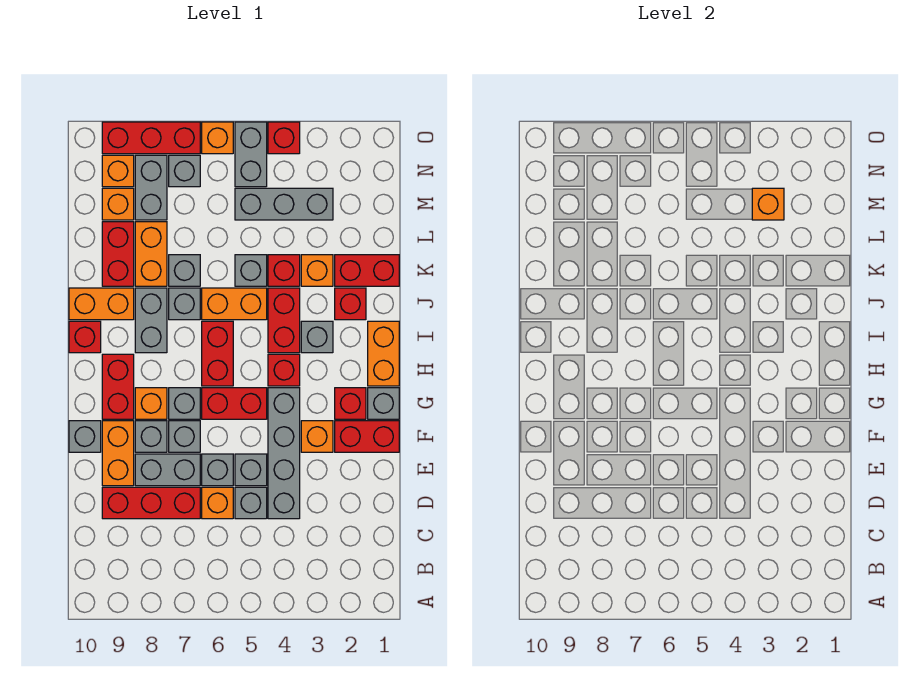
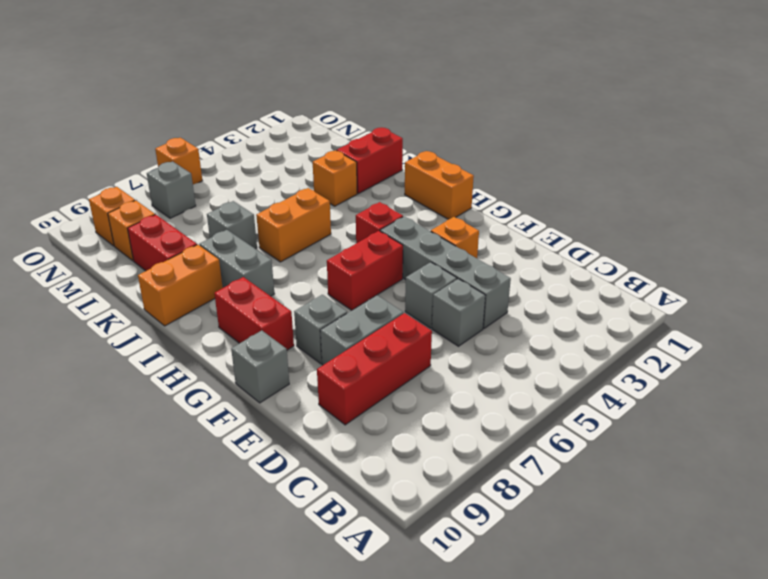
none -> orange brick D6 level 1
none -> grey brick E6 level 1
none -> orange brick E9:F9 level 1
none -> red brick F1:F2 level 1

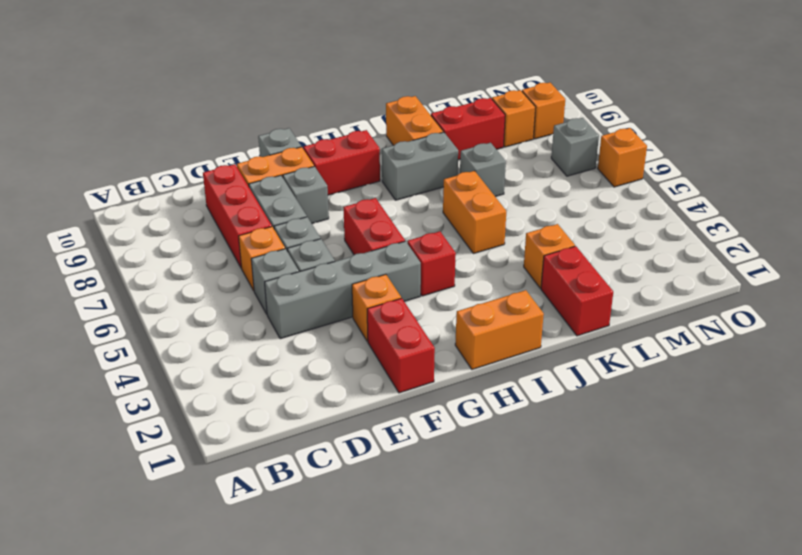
none -> grey brick F7 level 1
none -> grey brick G1 level 1
none -> red brick G2 level 1
none -> grey brick G7 level 1

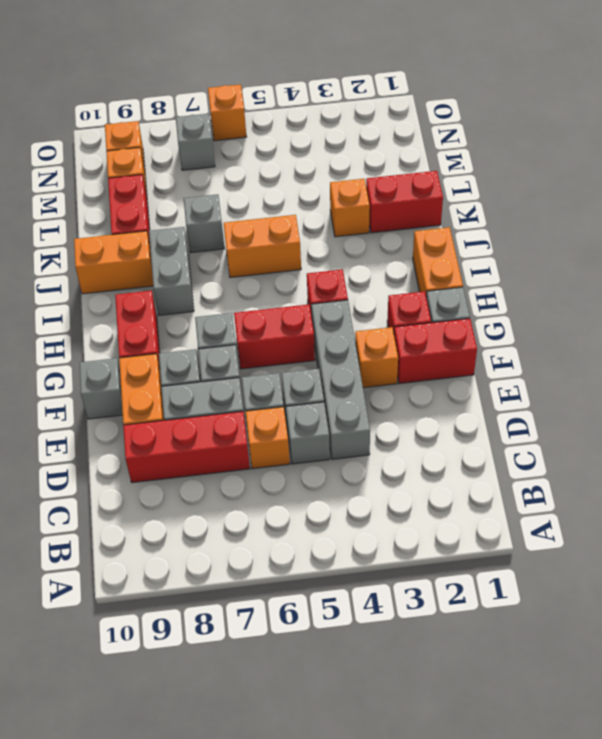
none -> orange brick G8 level 1
none -> red brick H6:I6 level 1
none -> grey brick I3 level 1
none -> red brick I4:J4 level 1

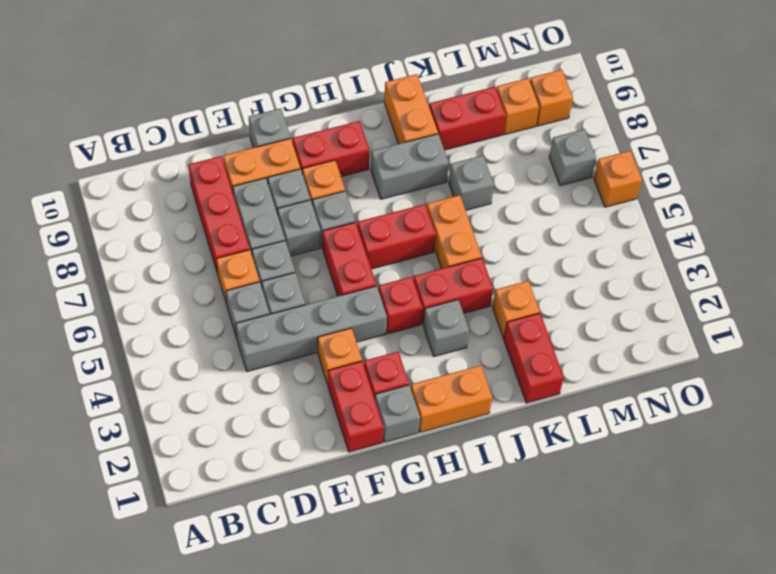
none -> red brick I10 level 1
none -> red brick J2 level 1
none -> grey brick J7 level 1
none -> red brick K4 level 1

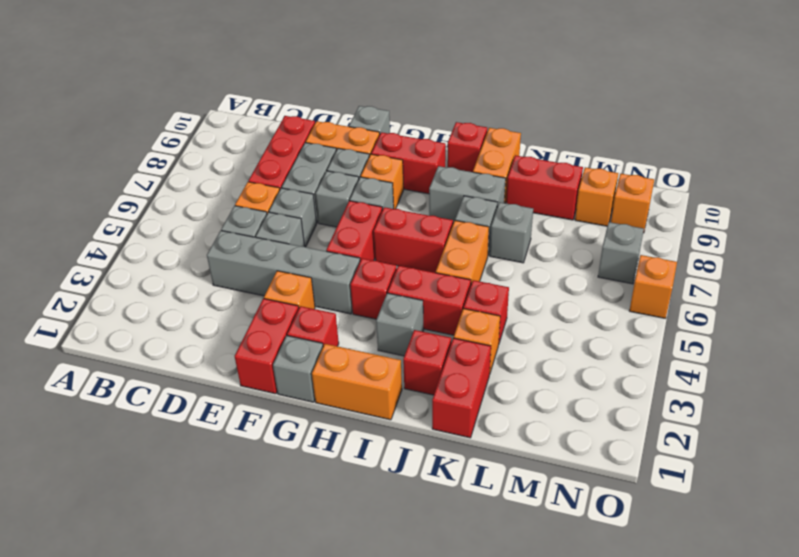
none -> grey brick K5 level 1
none -> orange brick K8:L8 level 1
none -> grey brick M3:M5 level 1
none -> grey brick M8:N8 level 1

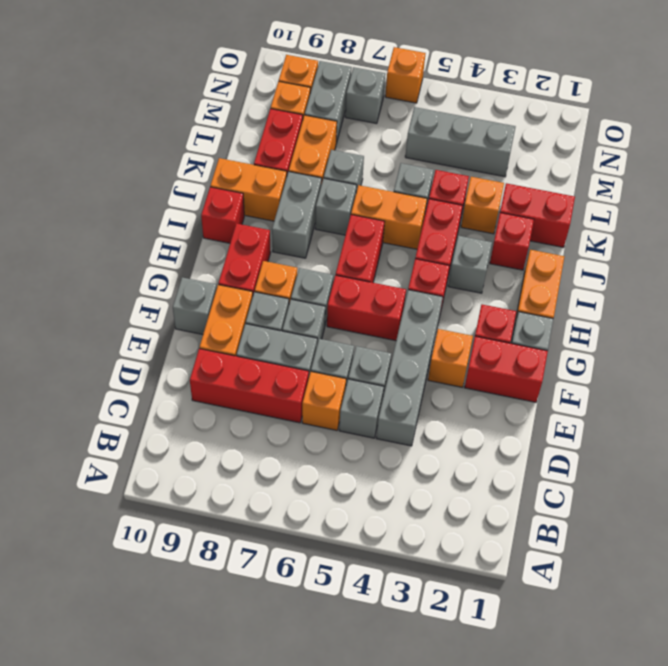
none -> grey brick N5:O5 level 1
none -> red brick O4 level 1
none -> red brick O7:O9 level 1
none -> orange brick M3 level 2

